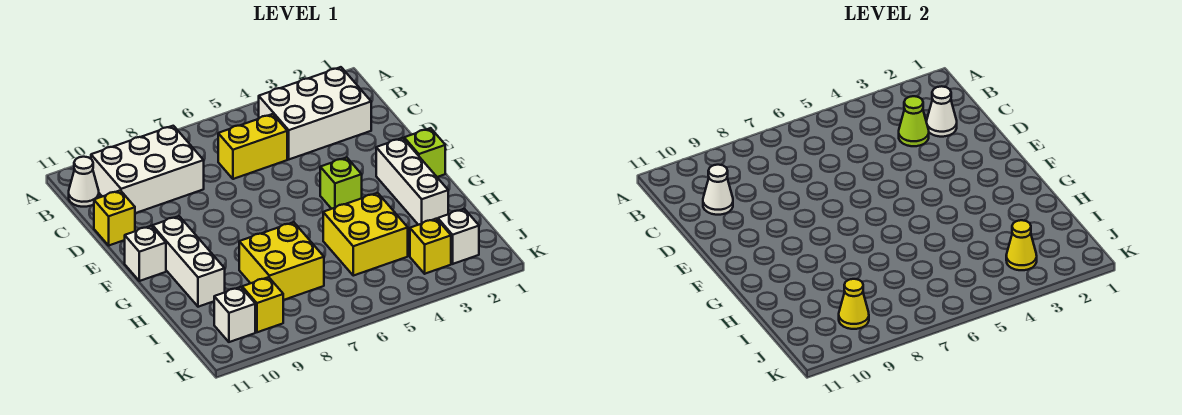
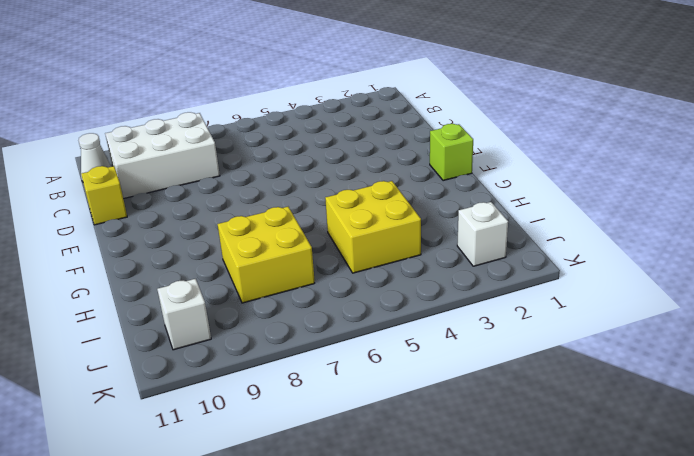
none -> white brick B2:C4 level 1
none -> yellow brick C5:C6 level 1
none -> white brick F2:H2 level 1

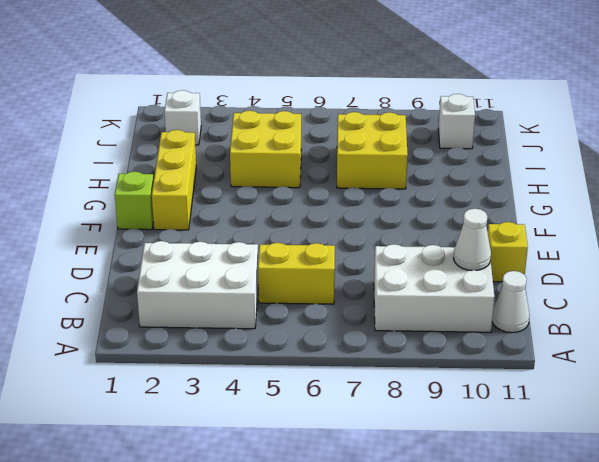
yellow brick F2:H2 level 1 -> white brick F2:H2 level 1
none -> lime brick F4 level 1
none -> white brick F10:H10 level 1
none -> white brick F11 level 1

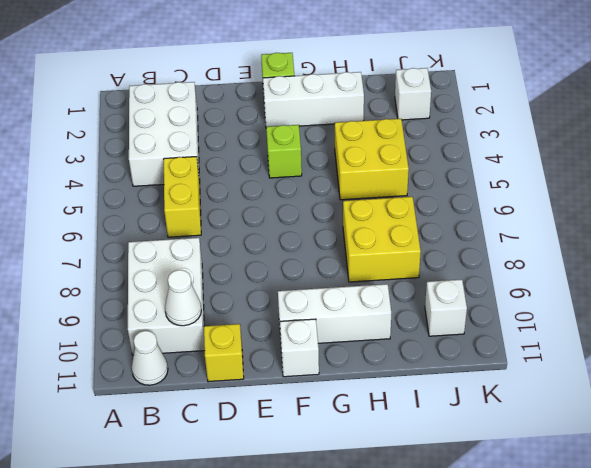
none -> yellow brick J3 level 1
none -> yellow brick J9 level 1
none -> white cone C2 level 2

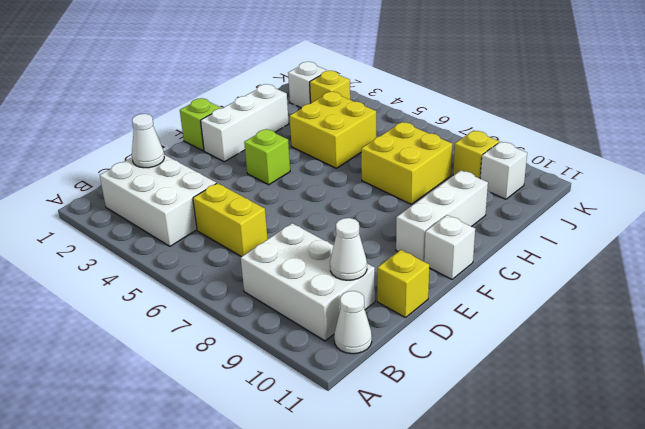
none -> lime cone C3 level 2
none -> yellow cone J3 level 2
none -> yellow cone J9 level 2

